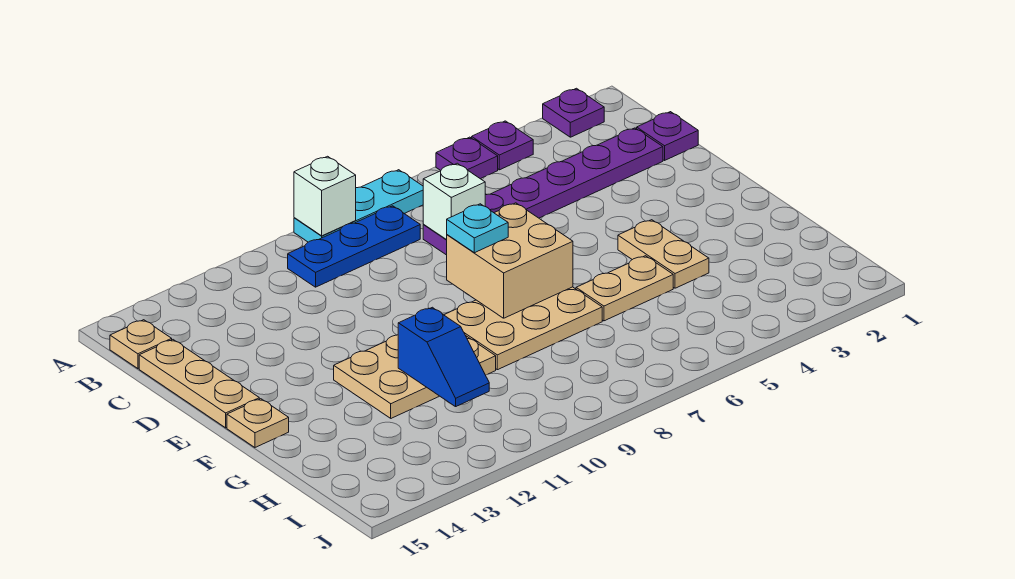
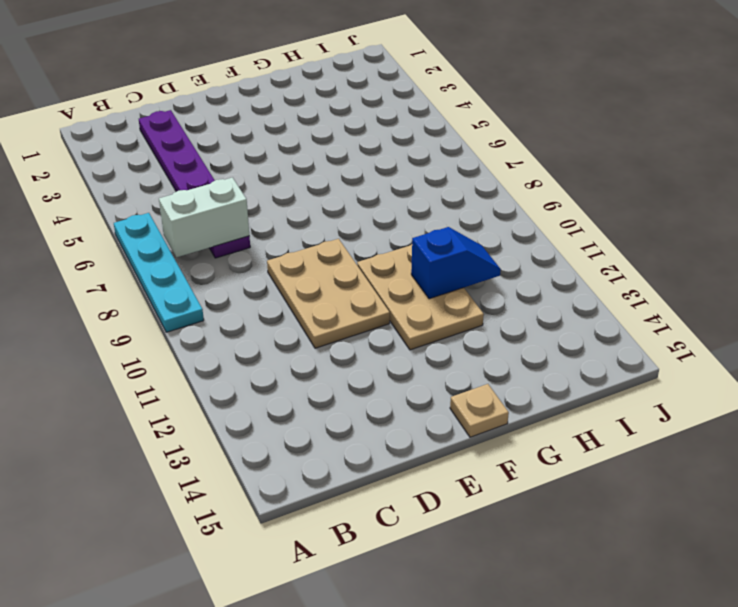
cyan plate A6:A9 level 1 -> cyan plate A7:A9 level 1
white brick B7:C7 level 2 -> white brick C7 level 2
tan plate D9:E11 level 1 -> tan plate F7:G9 level 1
none -> purple plate A2 level 1
none -> purple plate A4 level 1
none -> purple plate A5 level 1

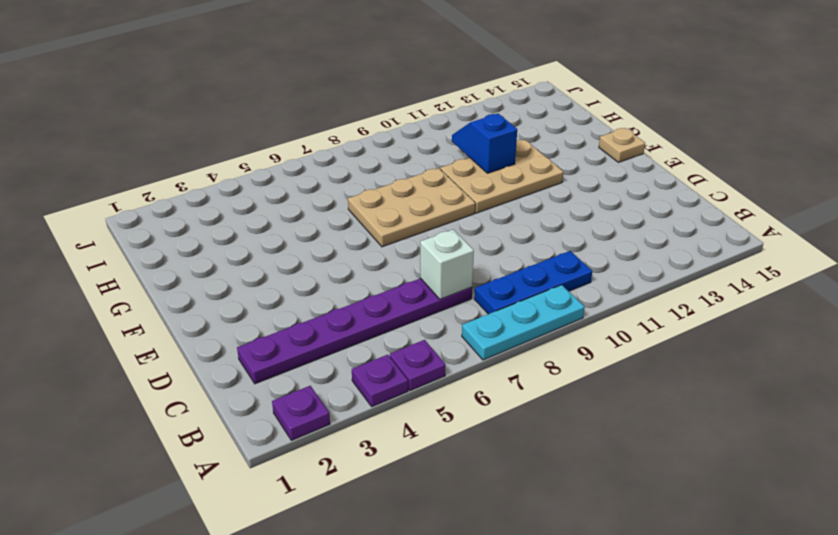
none -> tan plate B15 level 1
none -> purple plate C1 level 1
none -> tan plate C15:E15 level 1

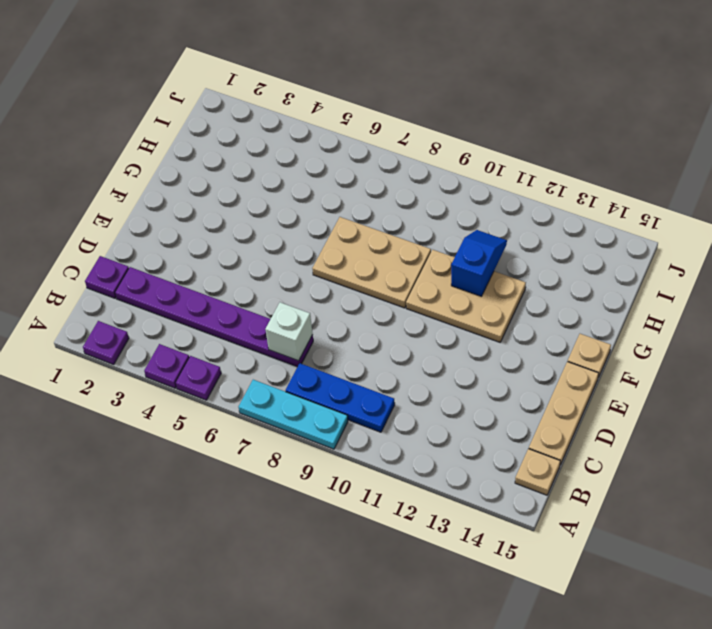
none -> tan plate F4:G4 level 1
none -> tan plate G5:G6 level 1
none -> white brick A9 level 2

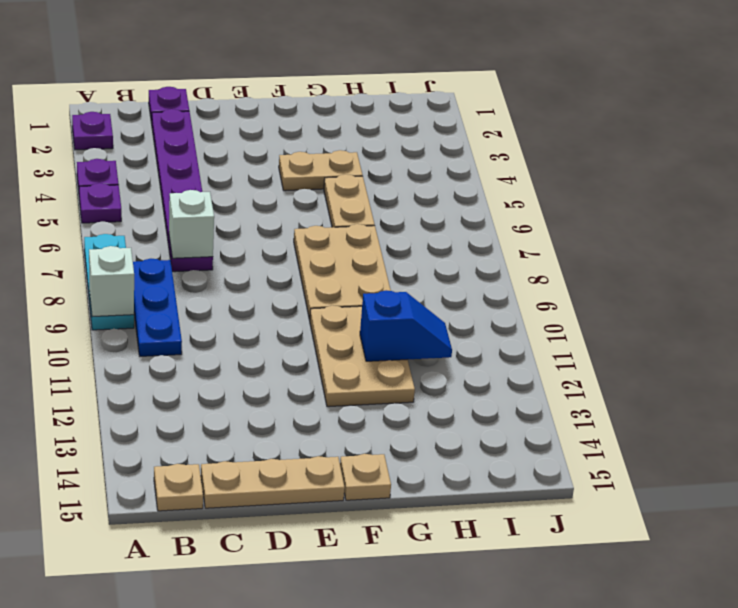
none -> tan brick E7:F8 level 2
none -> cyan plate E8 level 3

